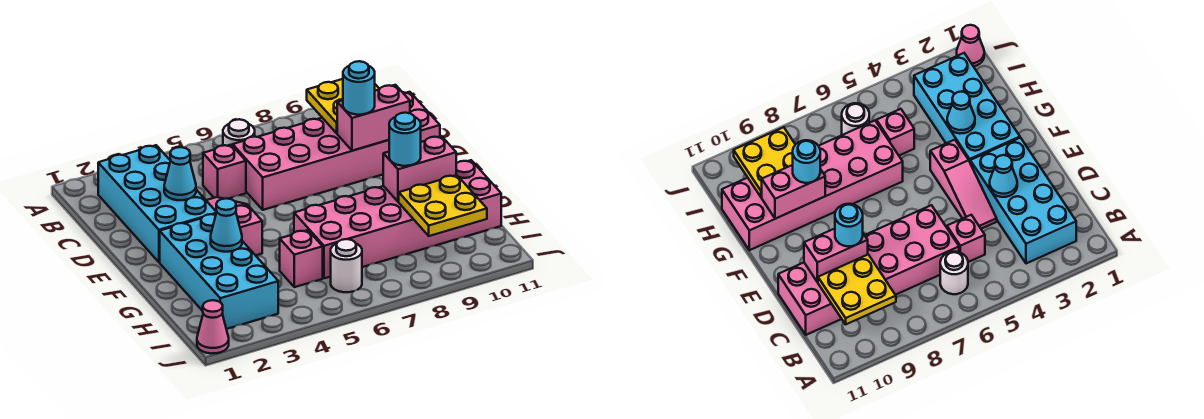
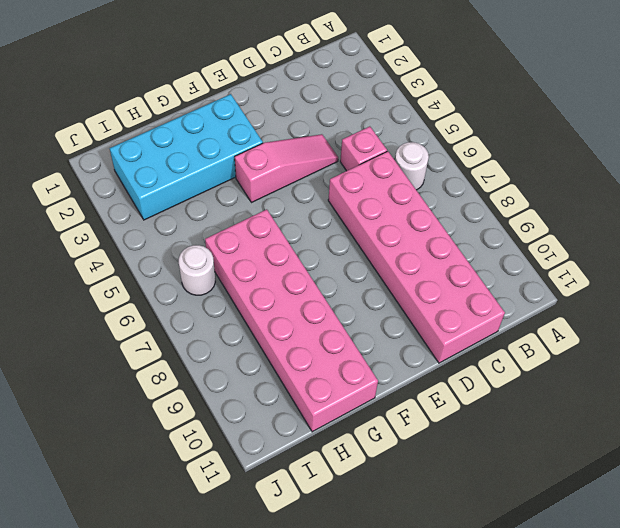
none -> cyan brick B2:E3 level 1
none -> pink brick H5 level 1
none -> pink cone J1 level 1

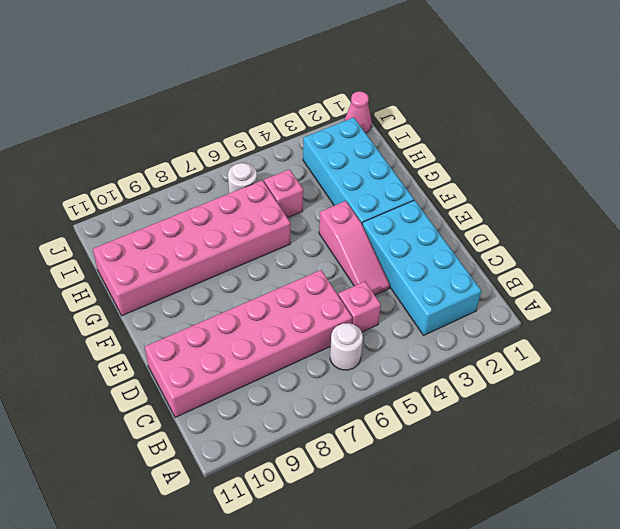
none -> yellow plate B9:C10 level 2
none -> cyan cone D3 level 2
none -> pink brick D9:D10 level 2

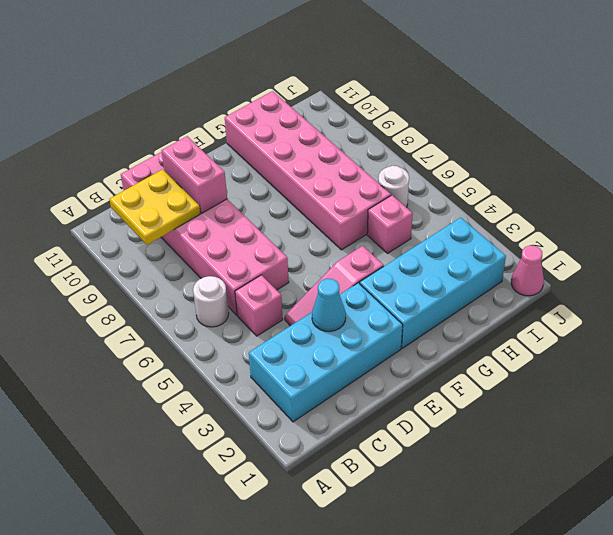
none -> cyan cone G3 level 2
none -> pink brick G9:G10 level 2
none -> yellow plate H9:I10 level 2

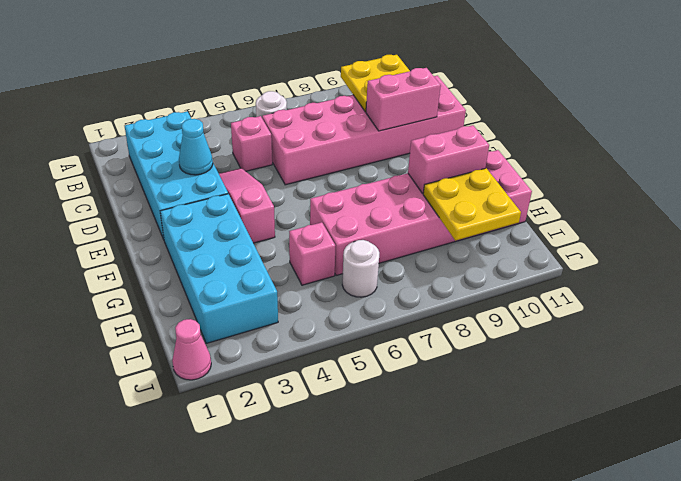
none -> cyan cone G3 level 2
none -> cyan round brick D9 level 3
none -> cyan round brick G9 level 3

